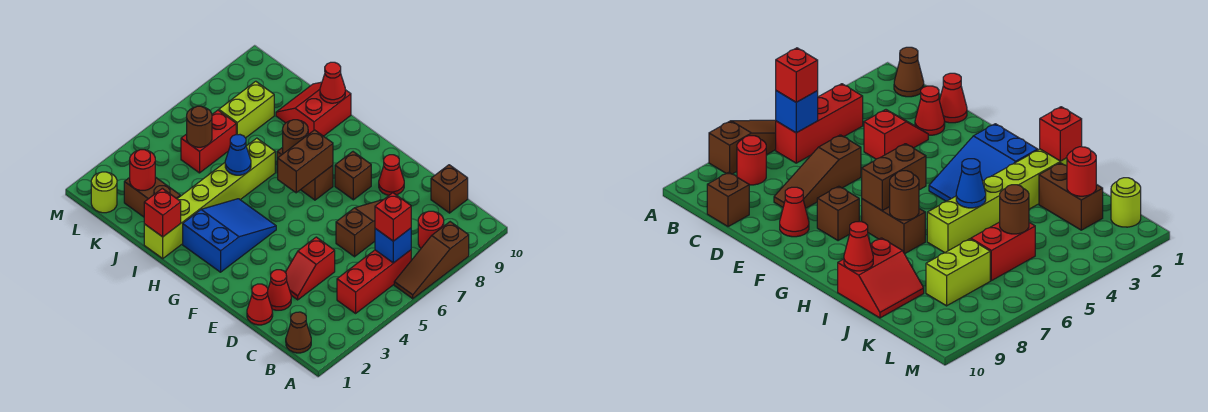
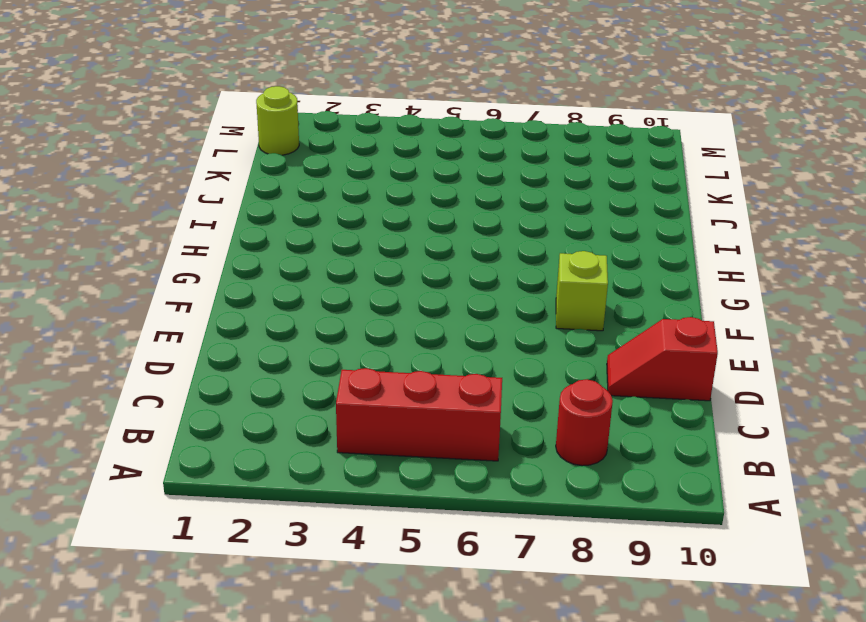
red slope D9:D10 level 1 top 10 -> red slope D3:D4 level 1 top 4
lime brick F8 level 1 -> brown brick F8 level 1
none -> brown slope A6:A8 level 1 top 8
none -> brown cone B1 level 1
none -> brown brick C10 level 1

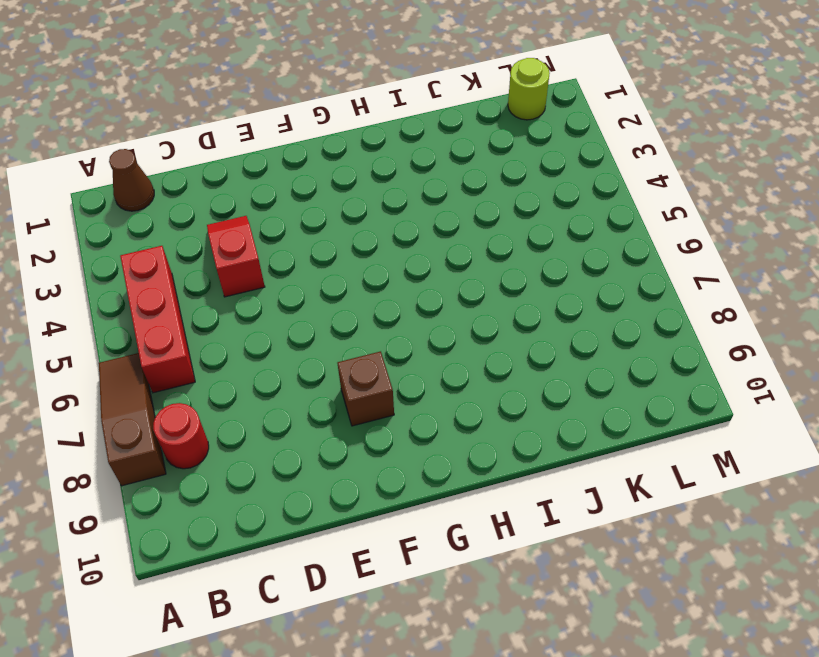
none -> brown brick C10 level 1
none -> red cone D1 level 1
none -> red cone D2 level 1

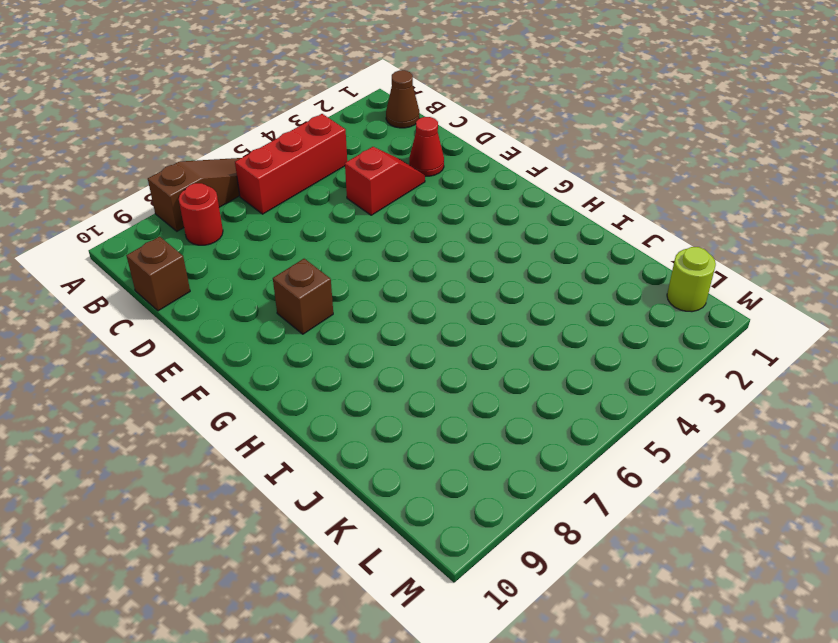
none -> red cone D1 level 1
none -> brown slope D6:D8 level 1 top 6
none -> red cone E9 level 1

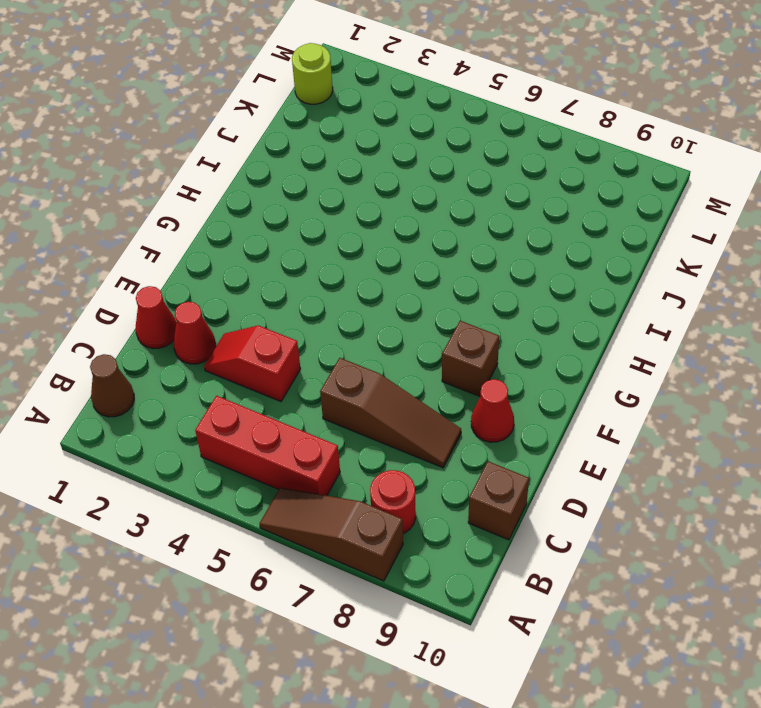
none -> blue slope G2:H4 level 1 top 2
none -> brown brick G7:H7 level 1
none -> lime brick I1:I6 level 1

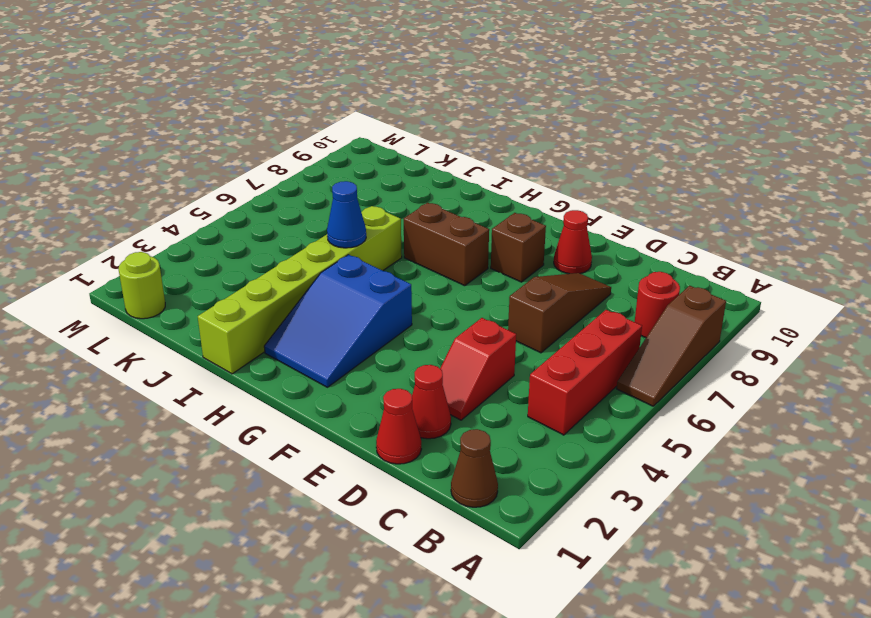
blue slope G2:H4 level 1 top 4 -> blue slope G2:H4 level 1 top 2
none -> brown brick C10 level 1
none -> red slope I9:J10 level 1 top I
none -> brown brick J2:K2 level 1

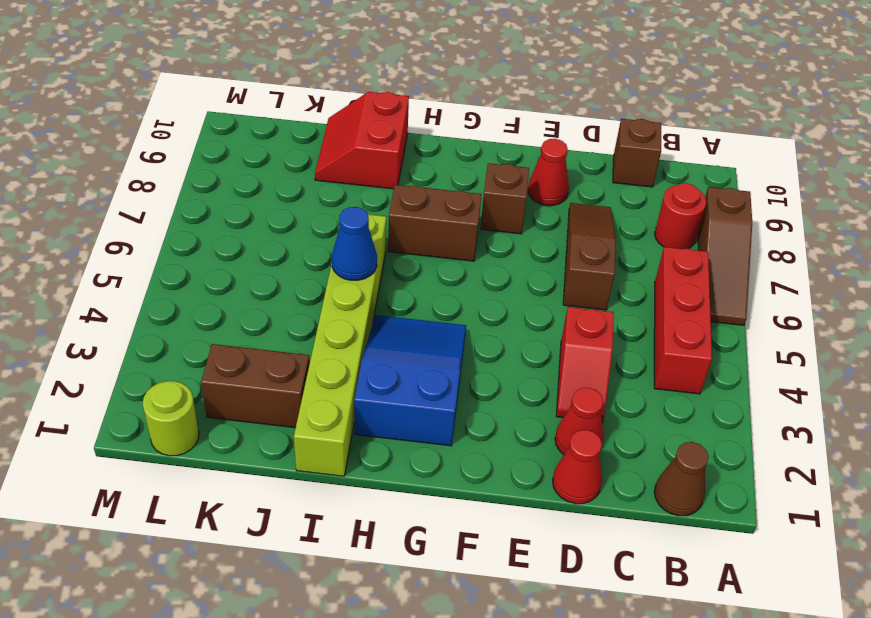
none -> red brick K5:K6 level 1
none -> lime brick K7:K8 level 1
none -> blue brick B6 level 2

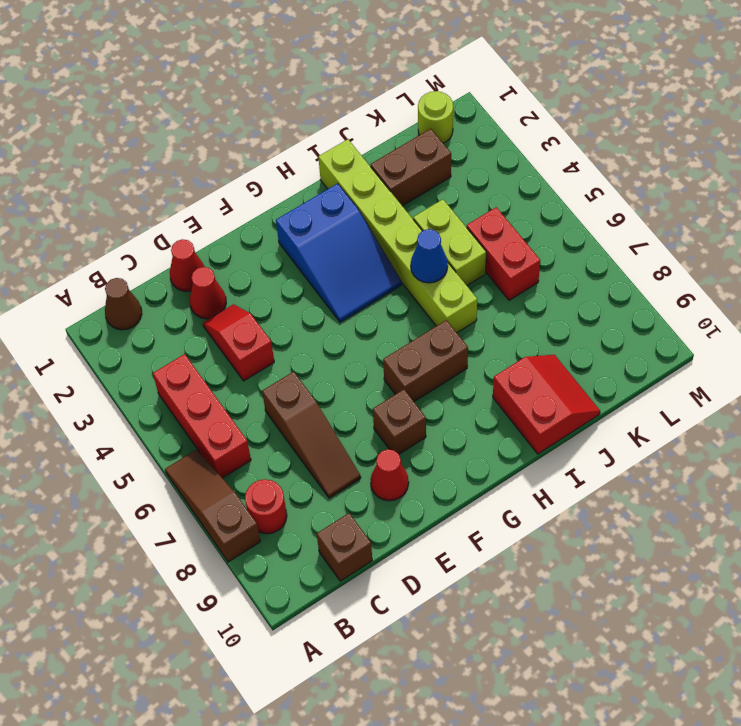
lime brick J4:J5 level 1 -> lime brick K7:K8 level 1
none -> blue brick B6 level 2
none -> brown brick G6:G7 level 2
none -> brown round brick H7 level 2

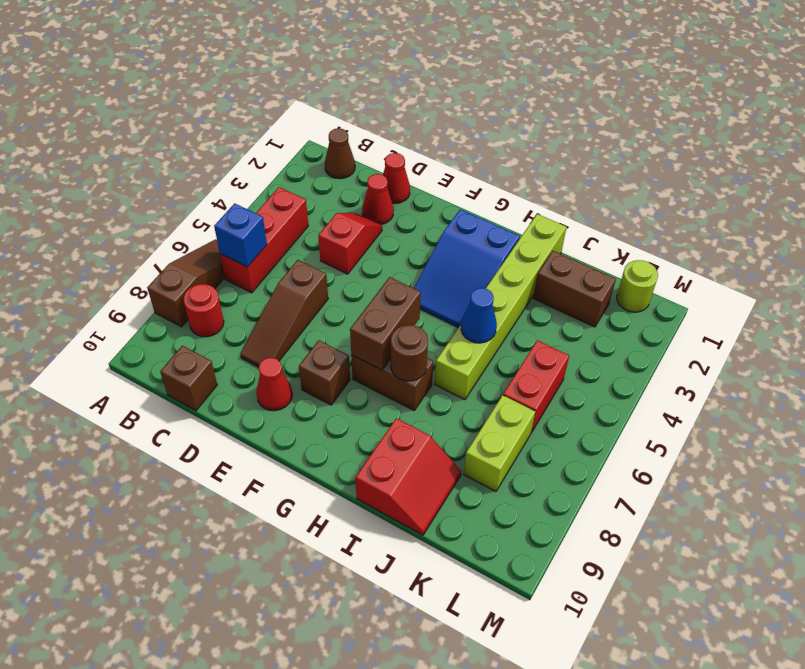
none -> red brick I1 level 2
none -> red cone I10 level 2
none -> red round brick K2 level 2

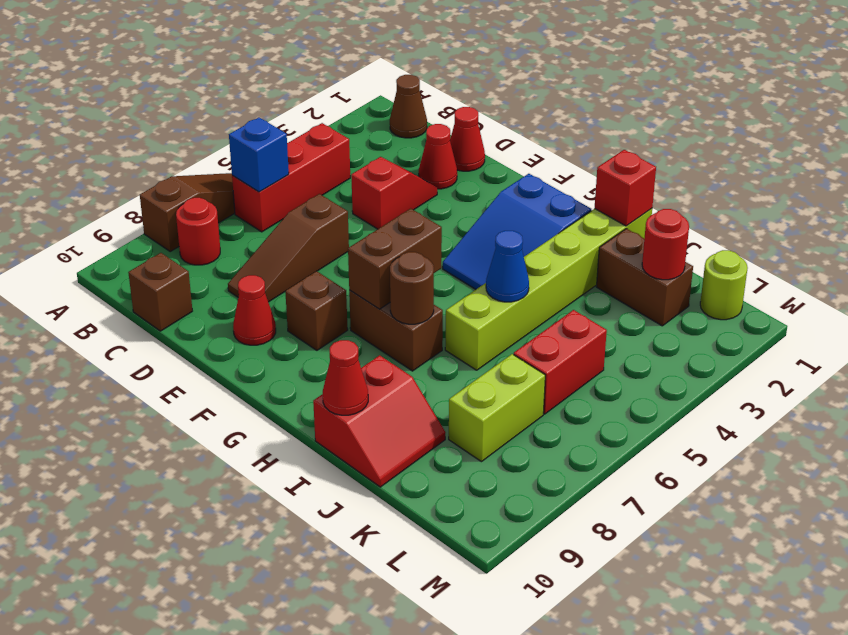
none -> brown round brick K5 level 2
none -> red brick B6 level 3

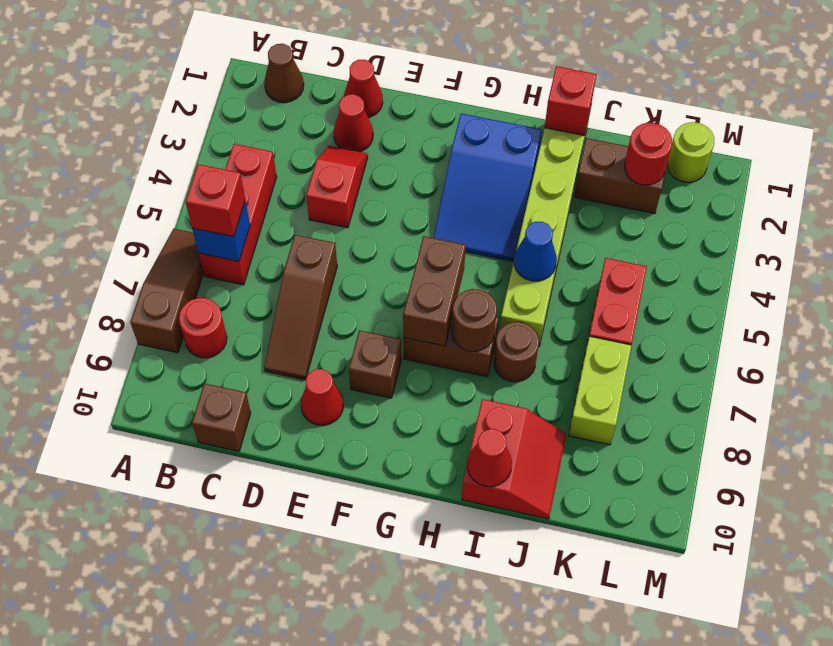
brown round brick I7 level 1 -> brown round brick K5 level 2

